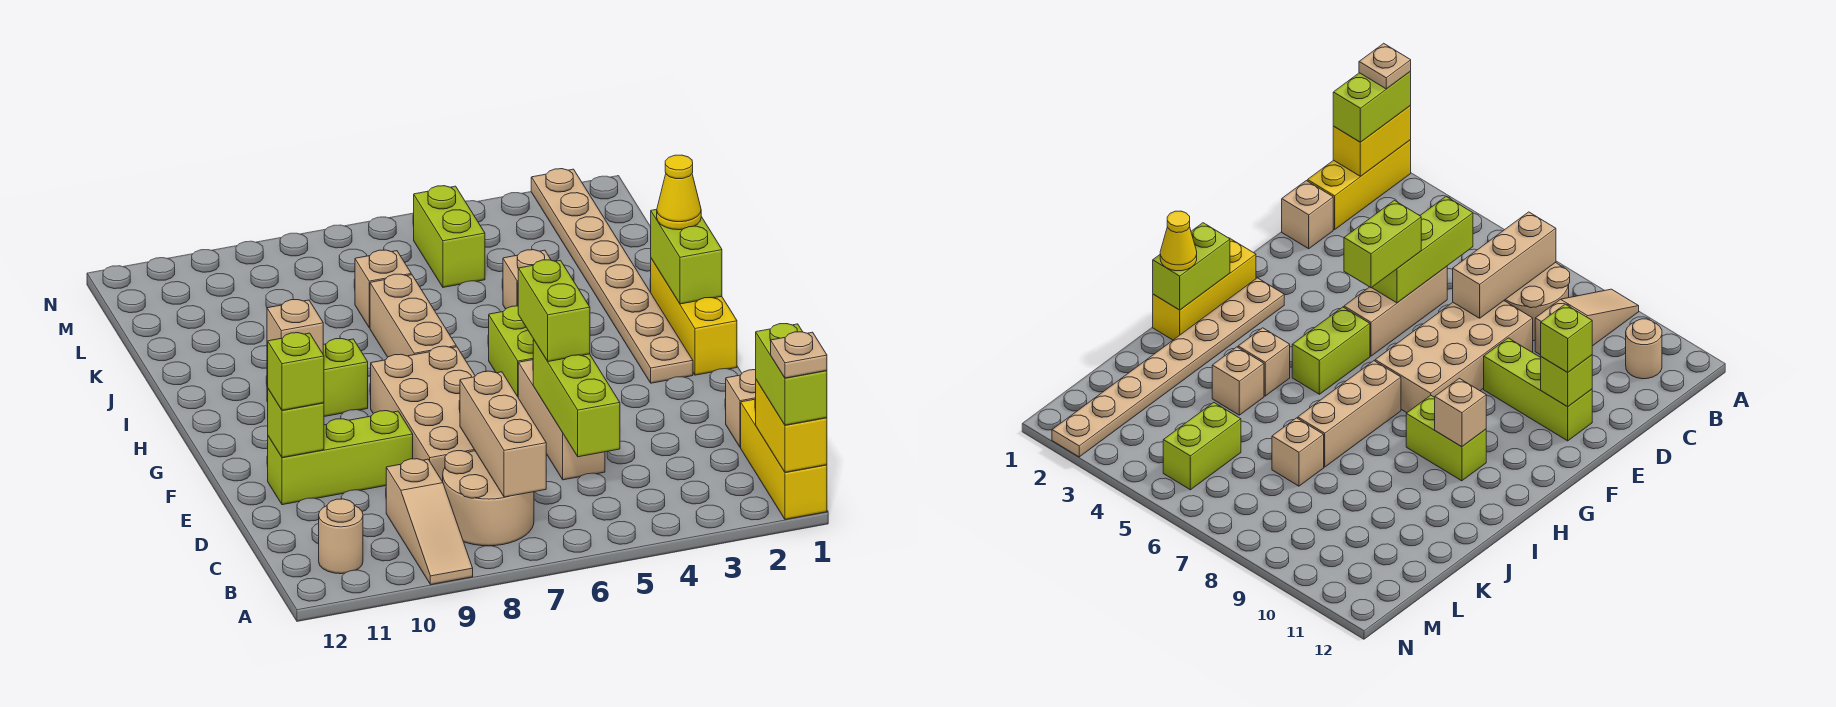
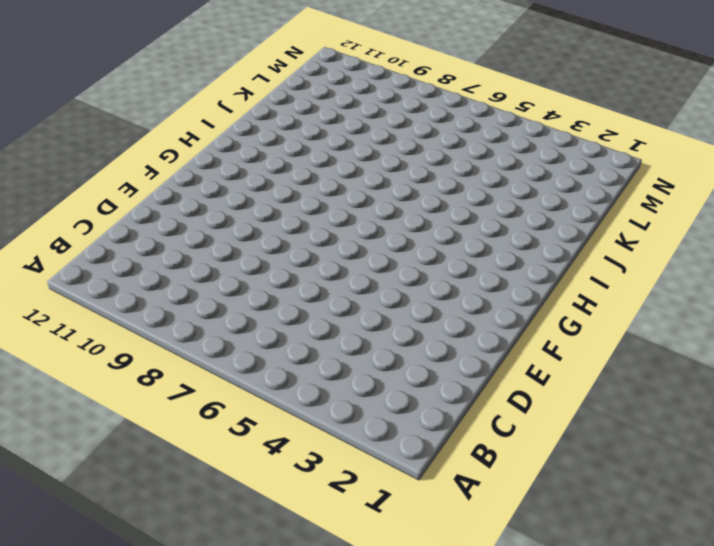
none -> yellow brick A1:C1 level 1
none -> tan slope A9:C9 level 1 top C
none -> tan round brick B7:C8 level 1

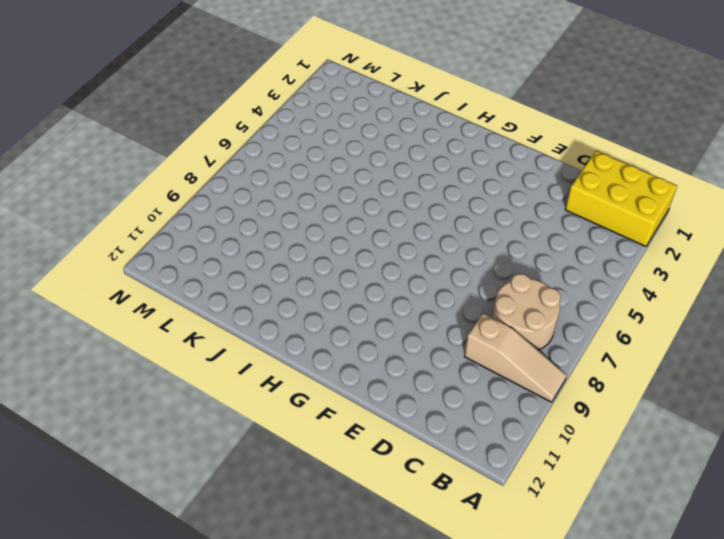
yellow brick A1:C2 level 1 -> yellow brick A1:C1 level 1
none -> tan round brick B11 level 1
none -> tan brick D1 level 1
none -> tan brick D5:F5 level 1

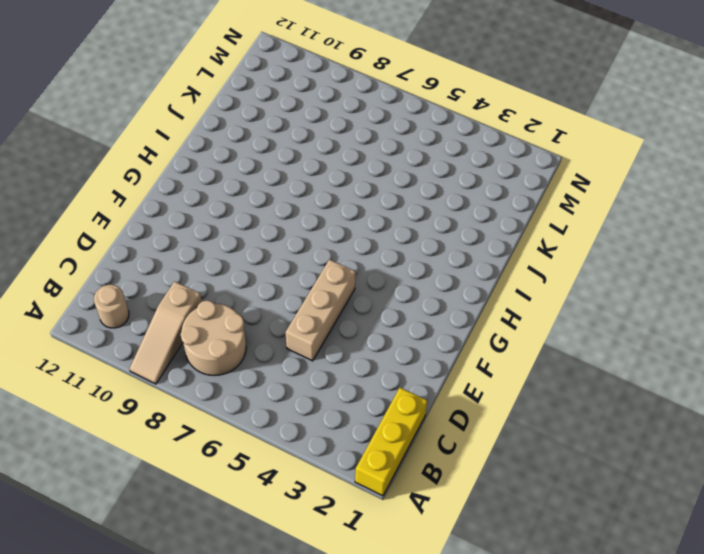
none -> tan brick D1 level 1
none -> tan brick D7:G8 level 1
none -> lime brick E9:E11 level 1

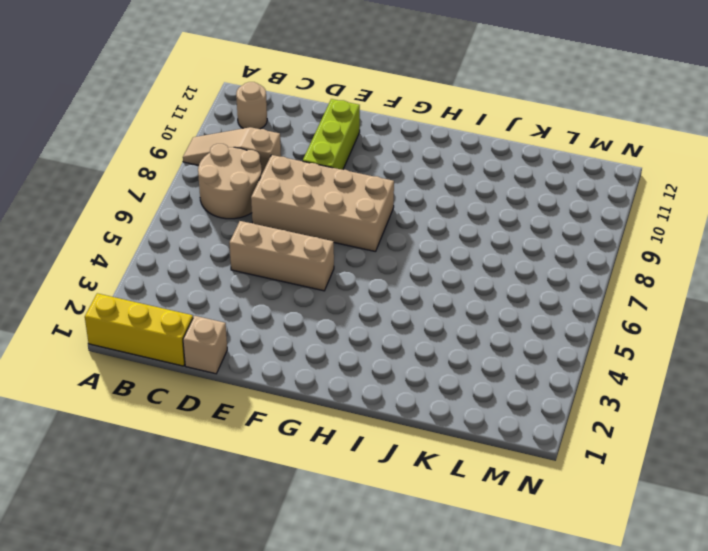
none -> yellow brick G1:I1 level 1
none -> tan plate G2:N2 level 1
none -> lime brick G5:H5 level 1

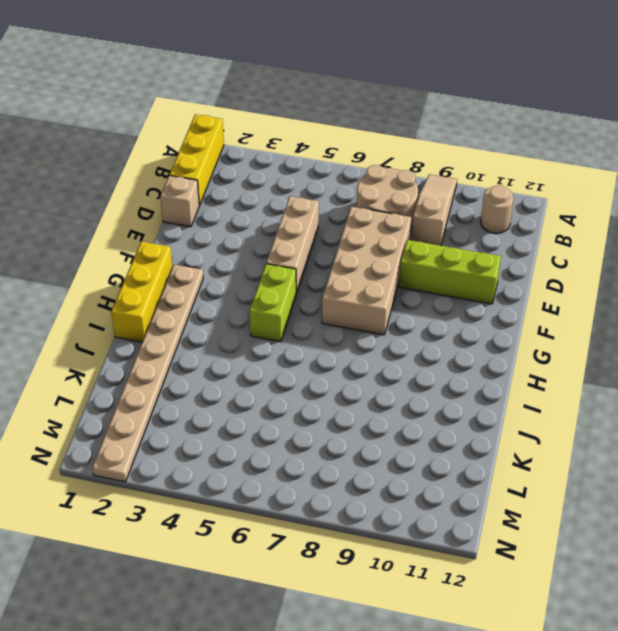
none -> tan brick H7:J7 level 1
none -> lime brick H9:H10 level 1
none -> tan brick I4 level 1

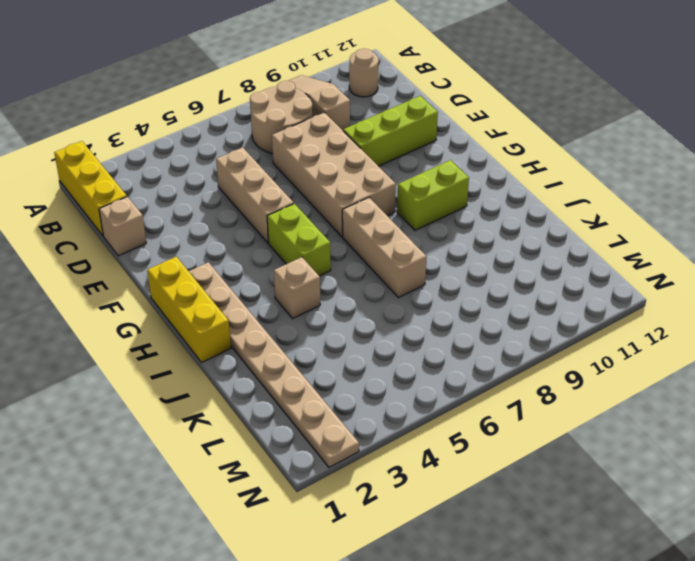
none -> tan brick J4 level 1
none -> tan brick K7 level 1
none -> lime brick L5:M5 level 1

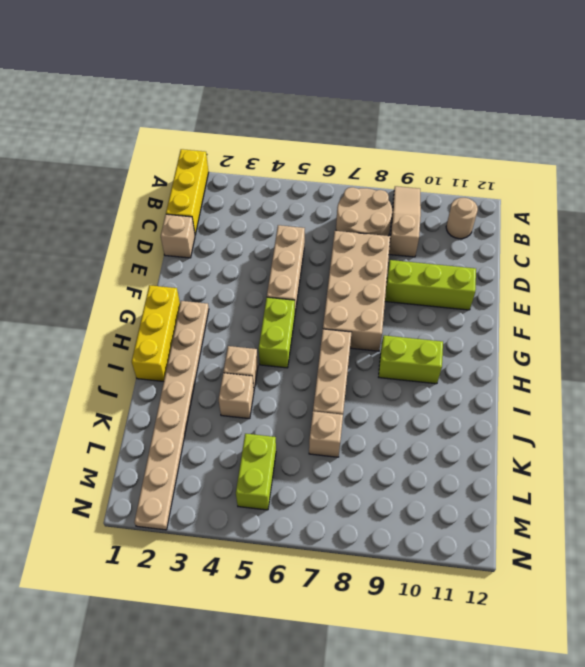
none -> yellow brick A1:B1 level 2
none -> tan brick B7:D7 level 2
none -> lime brick C5:E5 level 2

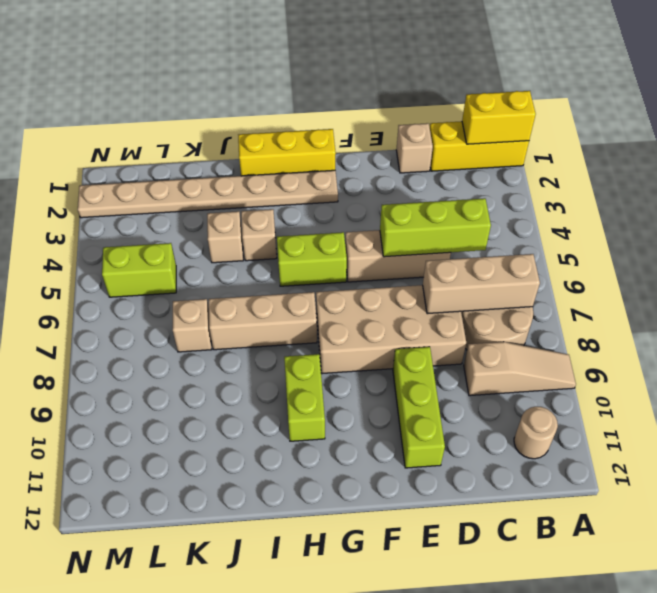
none -> lime brick E11 level 2
none -> lime brick H1:I1 level 2
none -> tan brick H10 level 2

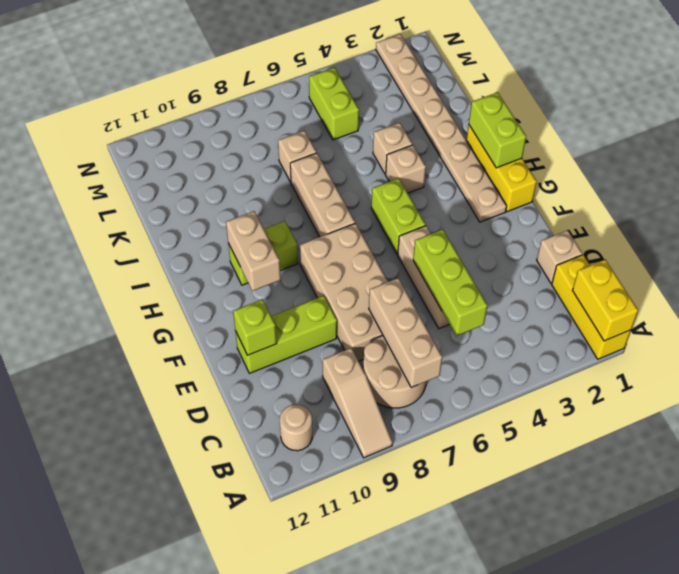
tan brick G10:H10 level 2 -> tan brick H10 level 2
none -> lime brick A1:B1 level 3
none -> lime brick E5:F5 level 3
none -> lime brick E11 level 3

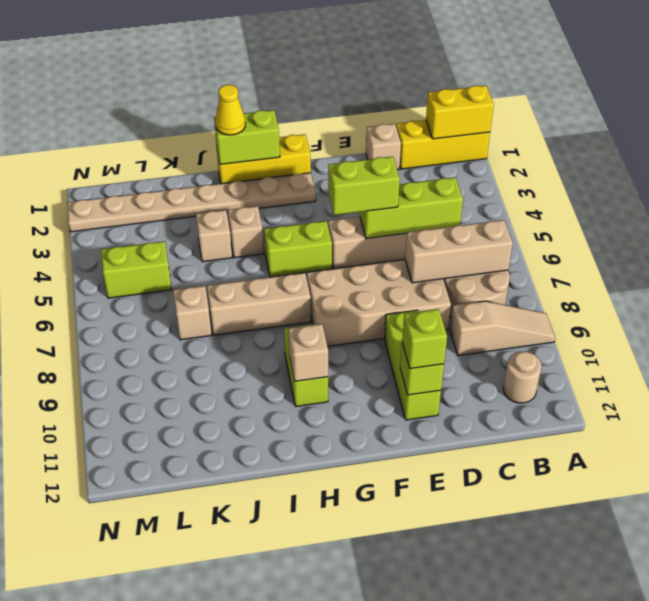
none -> lime brick A1:B1 level 3
none -> tan plate A1 level 4

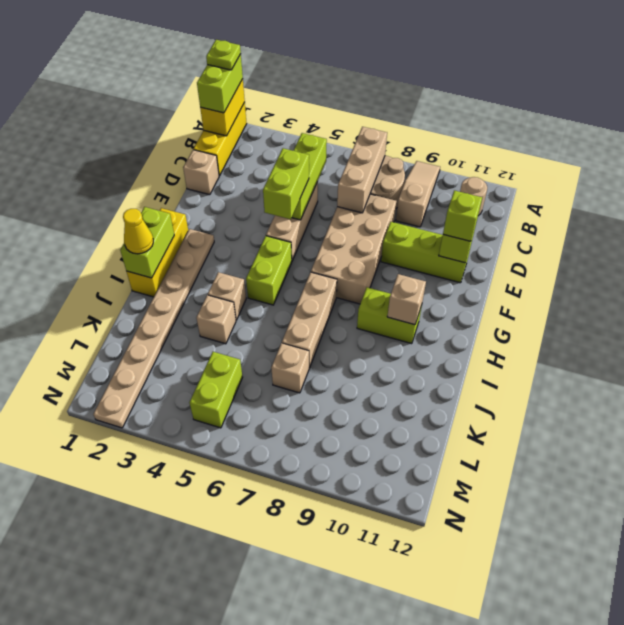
lime plate A1 level 4 -> tan plate A1 level 4

